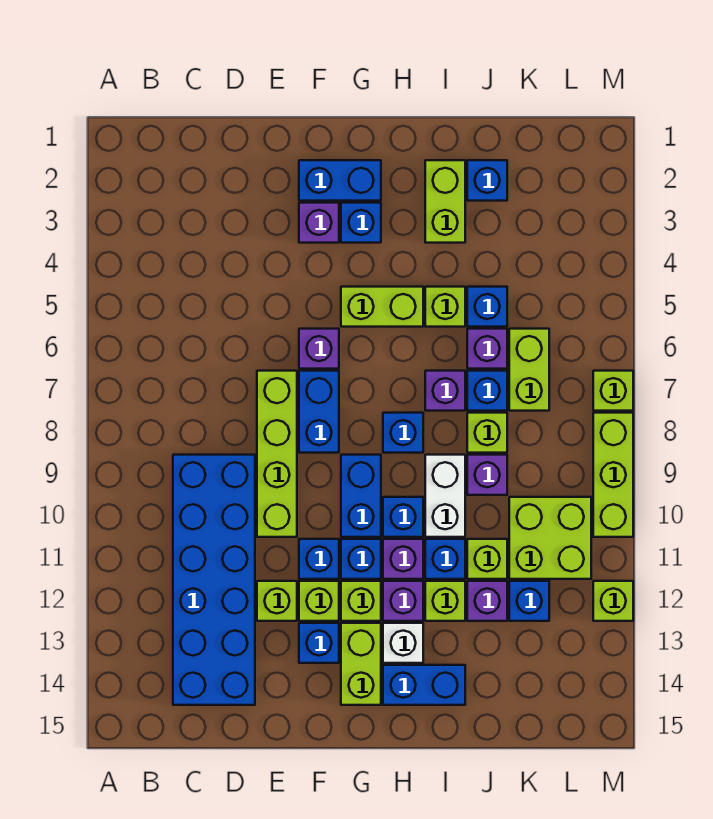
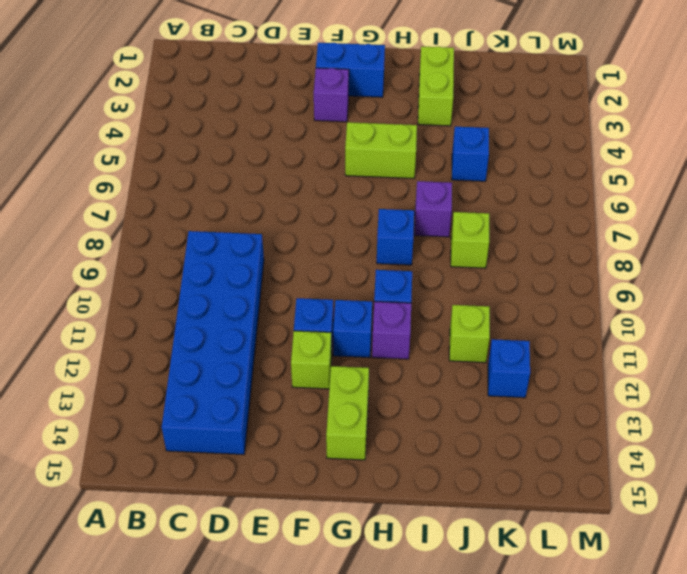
none -> lime brick E7:E10 level 1
none -> lime brick E12 level 1
none -> purple brick F6 level 1
none -> blue brick F7:F8 level 1

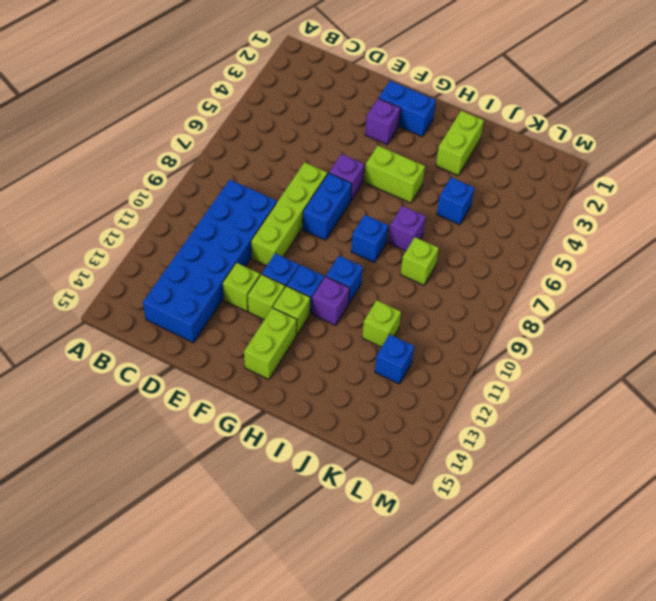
none -> blue brick F13 level 1
none -> blue brick G3 level 1
none -> blue brick G9:G10 level 1
none -> purple brick H12 level 1

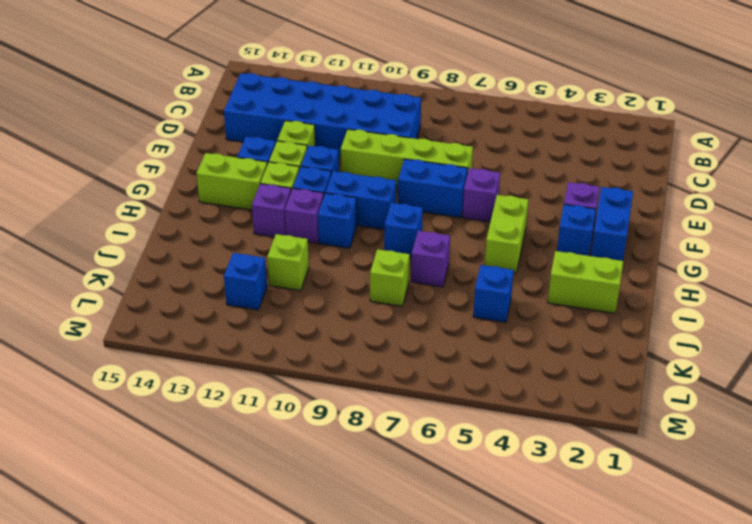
none -> white brick H13 level 1
none -> blue brick H14:I14 level 1
none -> lime brick I5 level 1
none -> white brick I9:I10 level 1

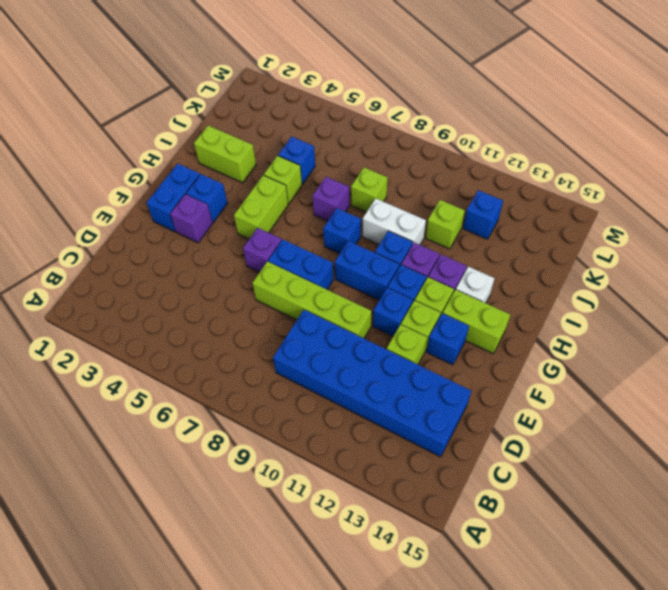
none -> blue brick H14:I14 level 1
none -> blue brick I11 level 1
none -> lime brick I12 level 1
none -> blue brick J2 level 1

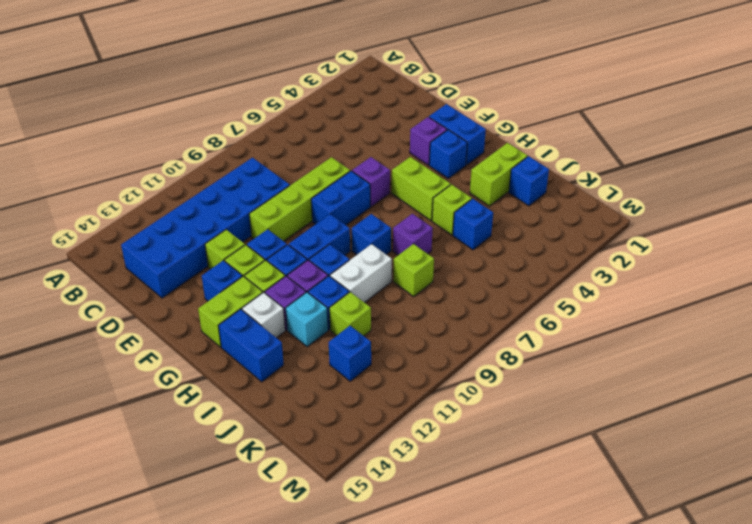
cyan brick I12 level 1 -> lime brick I12 level 1
none -> purple brick J6 level 1
none -> blue brick J7 level 1
none -> purple brick J9 level 1
none -> purple brick J12 level 1

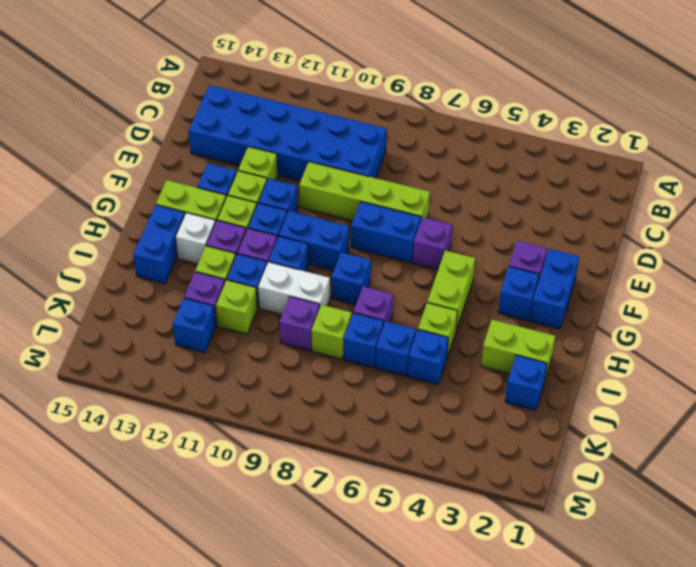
blue brick J6 level 1 -> purple brick J6 level 1
none -> lime brick K6:K7 level 1
none -> lime brick K10:L11 level 1
none -> lime brick M7 level 1
none -> lime brick M8:M10 level 1

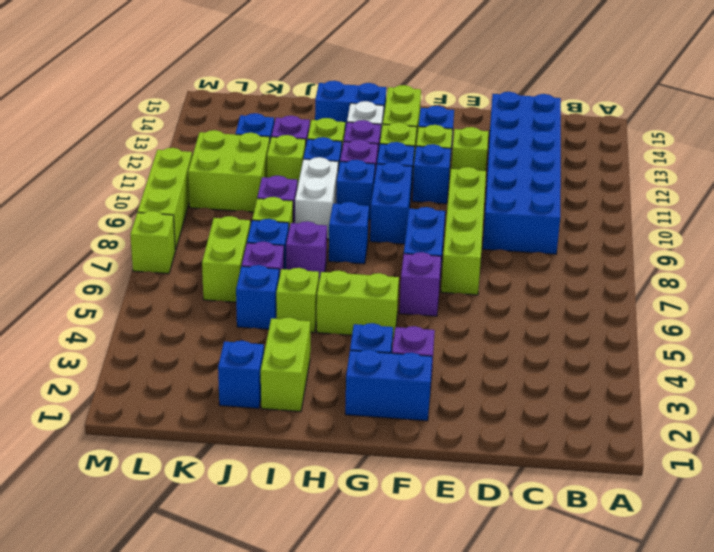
none -> lime brick M12 level 1

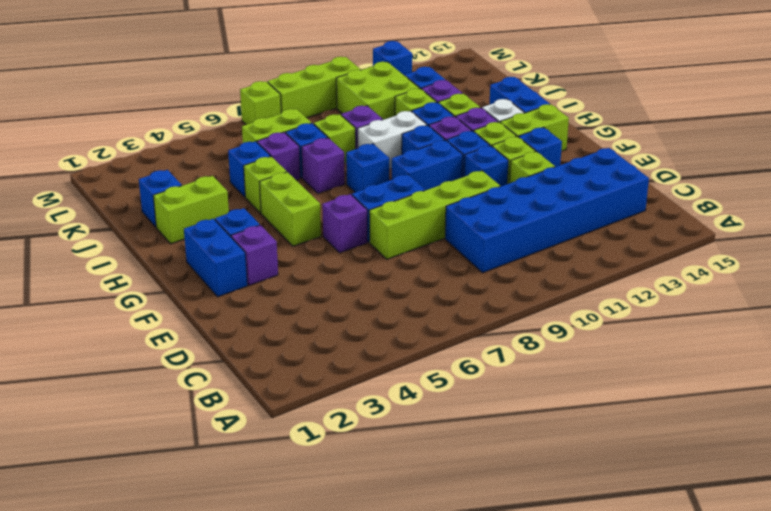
blue brick M12 level 1 -> lime brick M12 level 1

